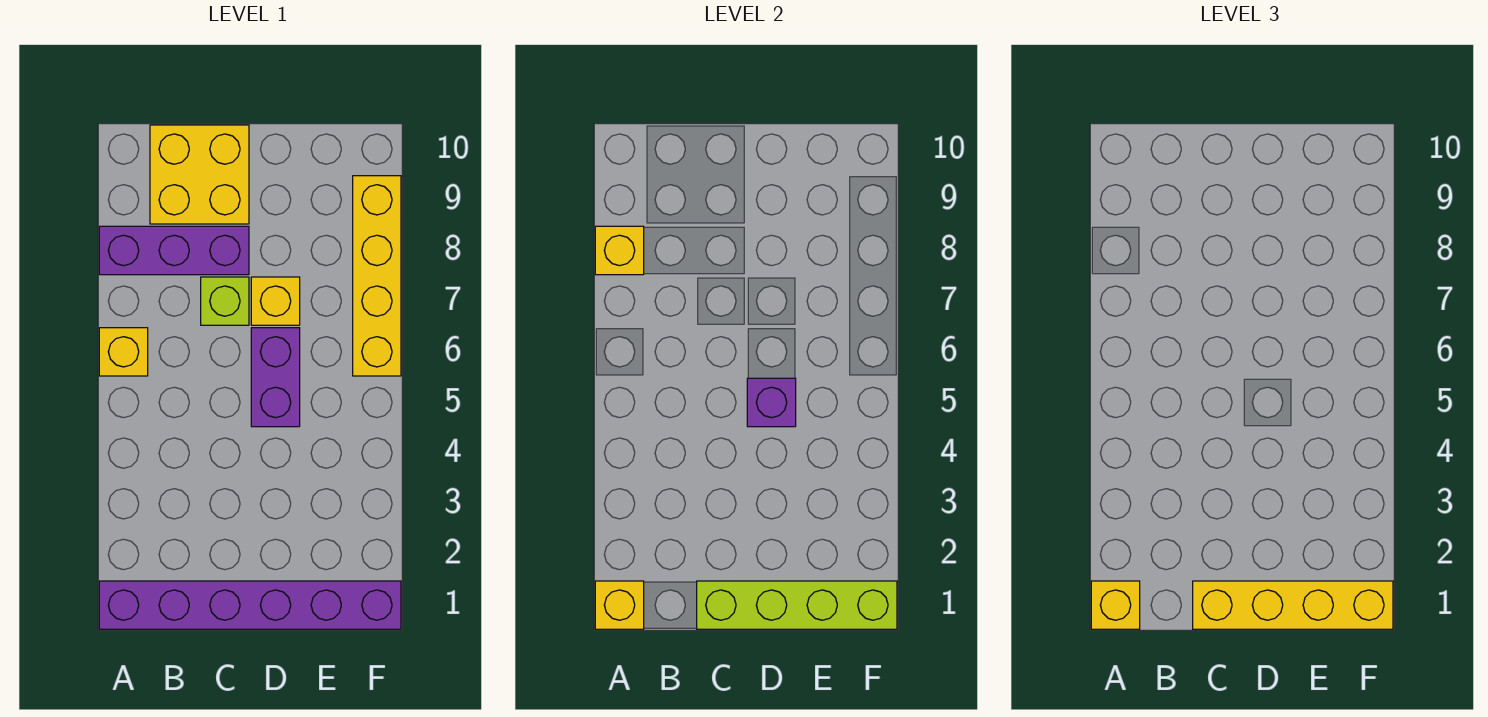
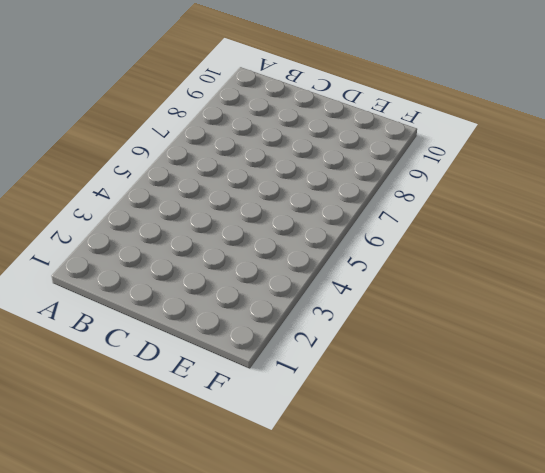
none -> purple brick A1:F1 level 1
none -> yellow brick A6 level 1
none -> purple brick A8:C8 level 1

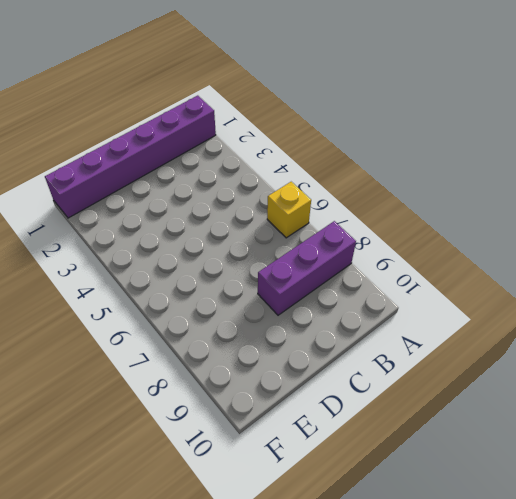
none -> yellow brick B9:C10 level 1
none -> lime brick C7 level 1
none -> purple brick D5:D6 level 1

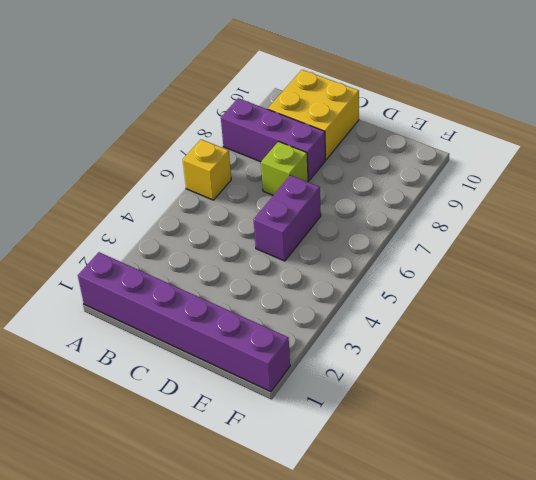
none -> yellow brick D7 level 1
none -> yellow brick F6:F9 level 1
none -> yellow brick A1 level 2

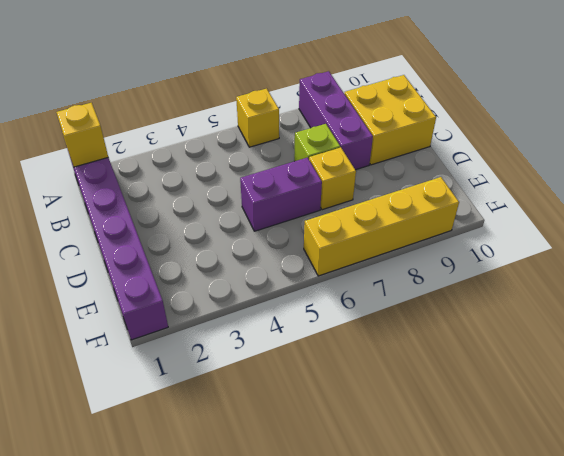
none -> yellow brick A8 level 2
none -> lime brick C1:F1 level 2
none -> purple brick D5 level 2

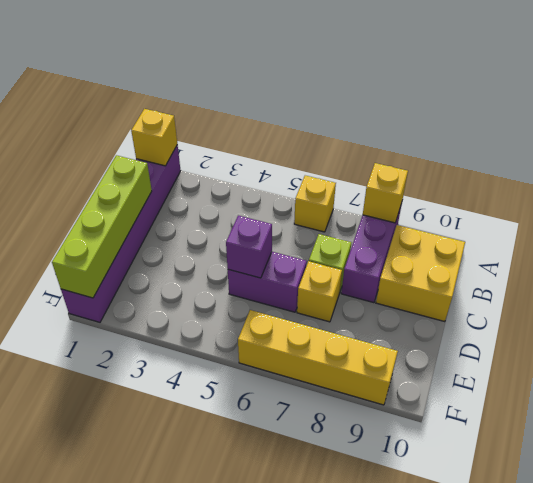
none -> yellow brick A1 level 3
none -> yellow brick C1:F1 level 3

